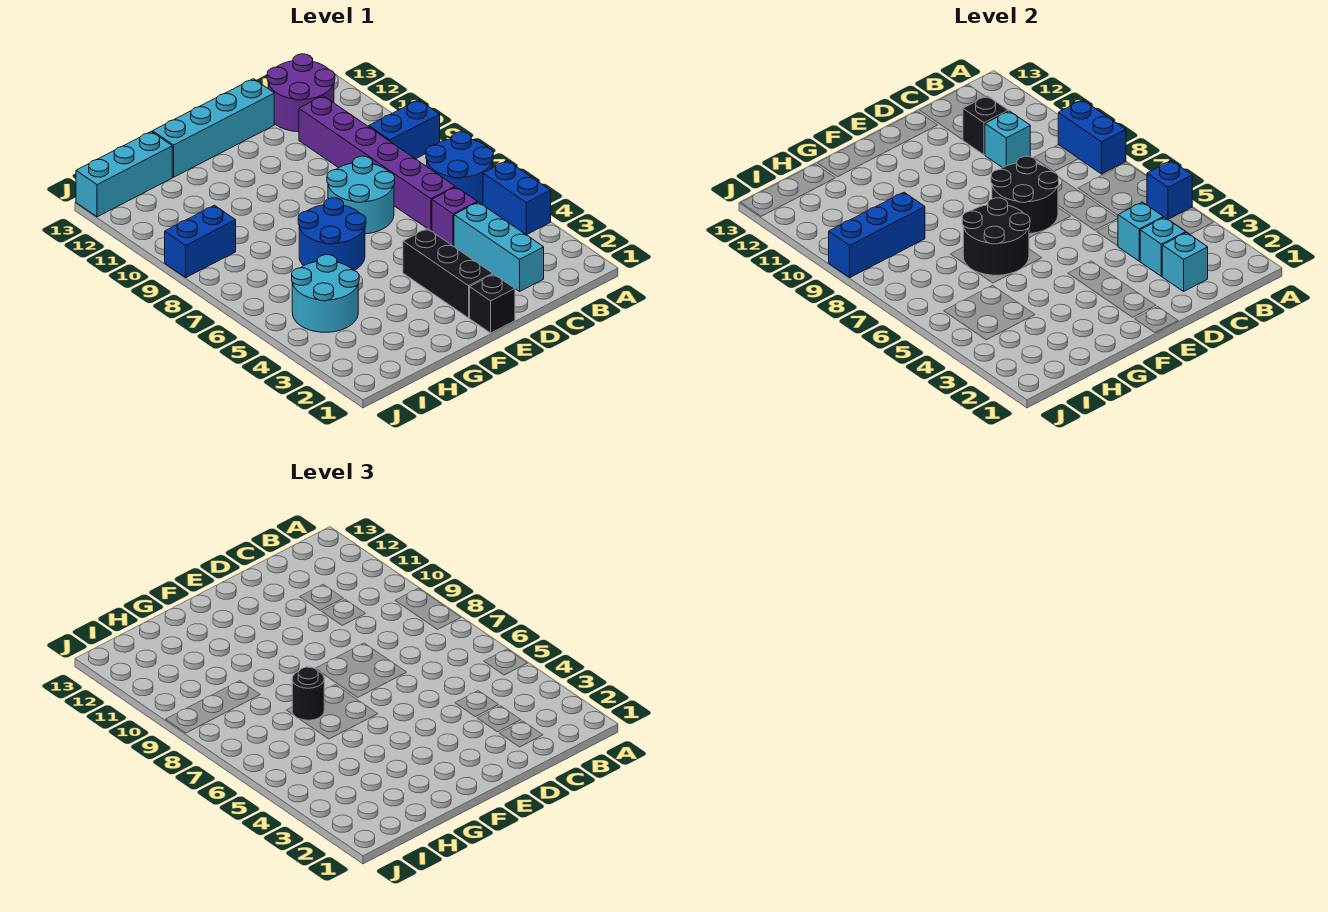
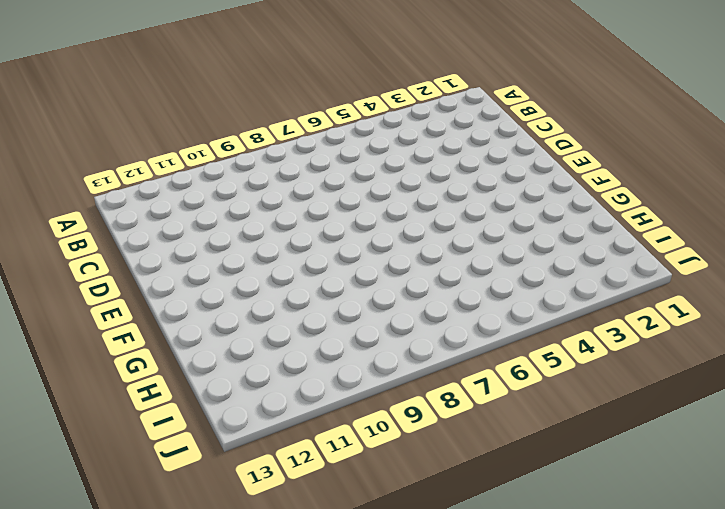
none -> blue brick A4:A5 level 1
none -> blue round brick A6:B7 level 1
none -> blue brick A9:B9 level 1

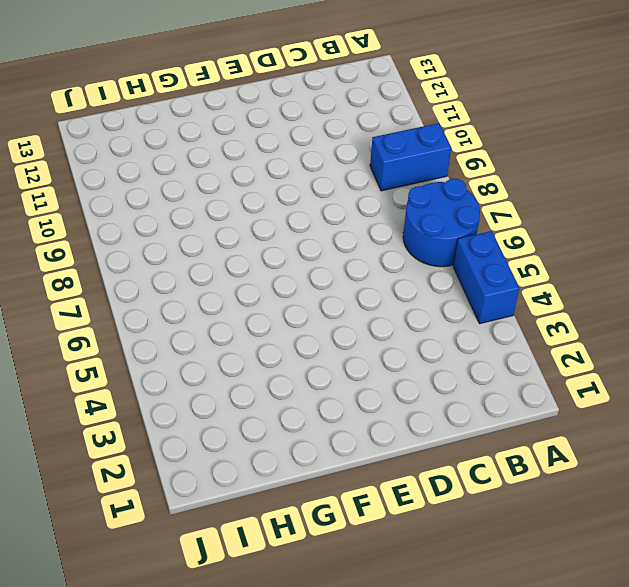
none -> purple round brick B12:C13 level 1
none -> cyan brick C2:C4 level 1
none -> purple brick C5 level 1

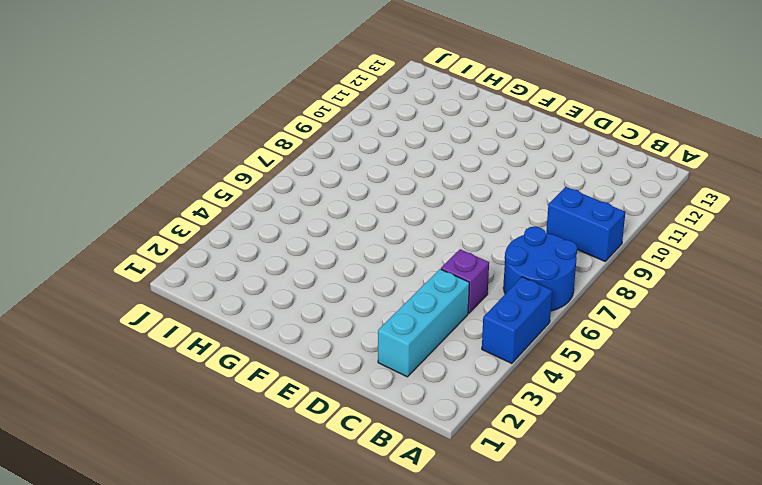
none -> purple round brick B12:C13 level 1
none -> purple brick C6:C11 level 1
none -> cyan round brick D7:E8 level 1

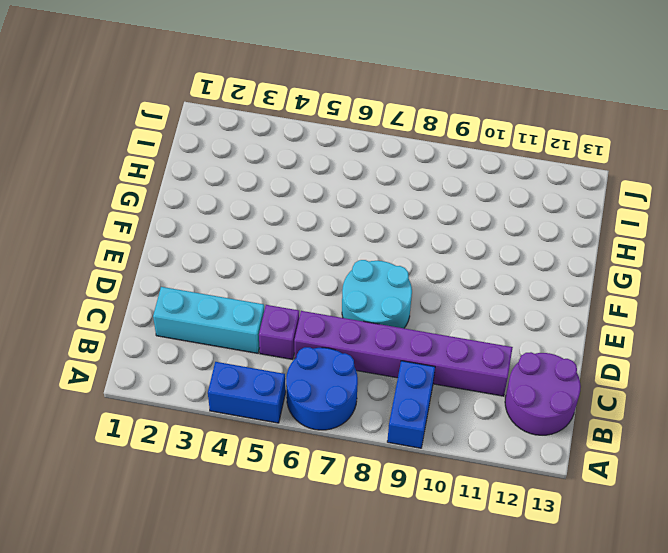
none -> cyan brick D13:G13 level 1
none -> black brick E1 level 1
none -> black brick E2:E4 level 1

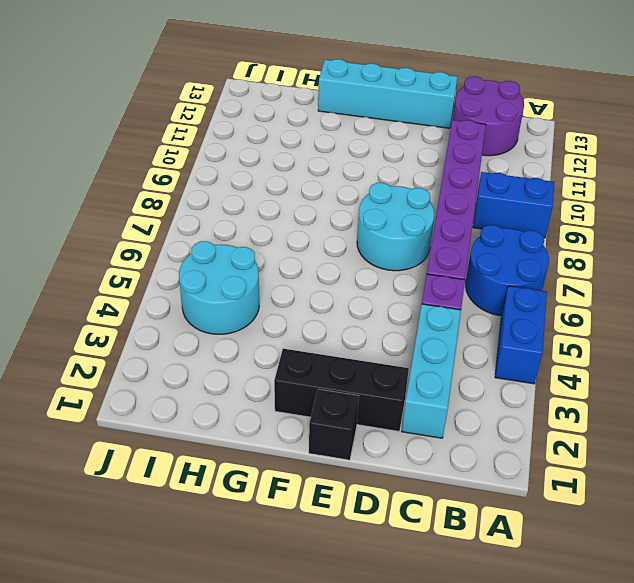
black brick D2:F2 level 1 -> black brick E2:E4 level 1
none -> blue round brick F6:G7 level 1
none -> cyan brick H13:J13 level 1
none -> blue brick I9:J9 level 1

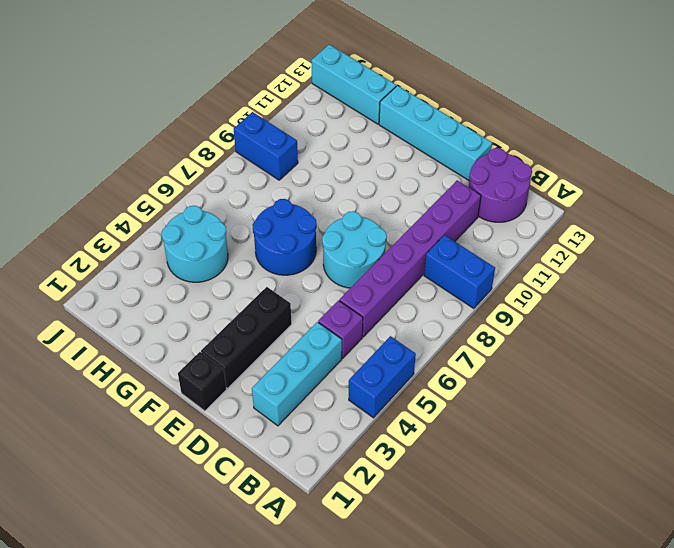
none -> blue round brick A6:B7 level 1
none -> blue brick A5 level 2
none -> blue brick A8:A9 level 2

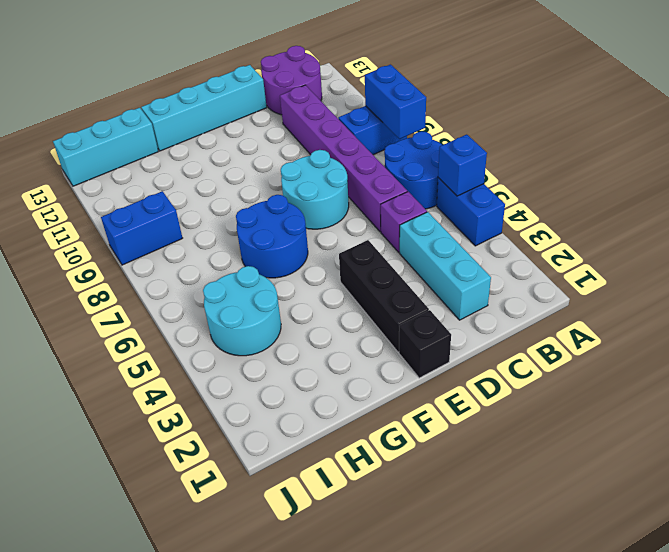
none -> cyan brick C2 level 2
none -> cyan brick C3 level 2
none -> cyan brick C4 level 2

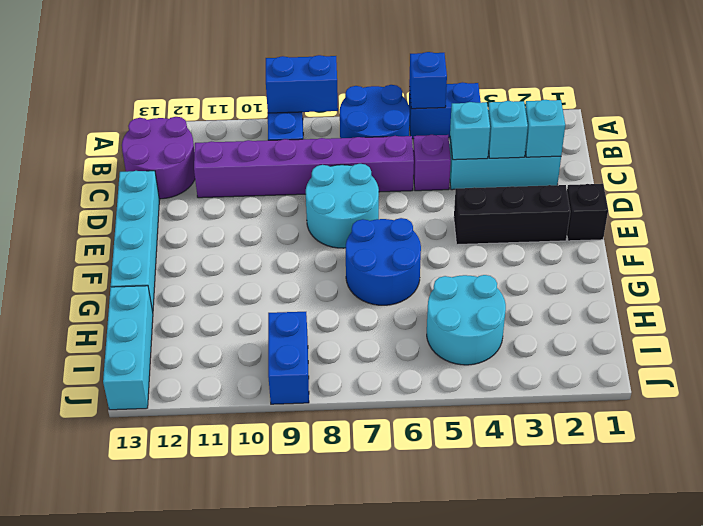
none -> cyan brick C10 level 2
none -> black brick C11 level 2
none -> black round brick D7:E8 level 2

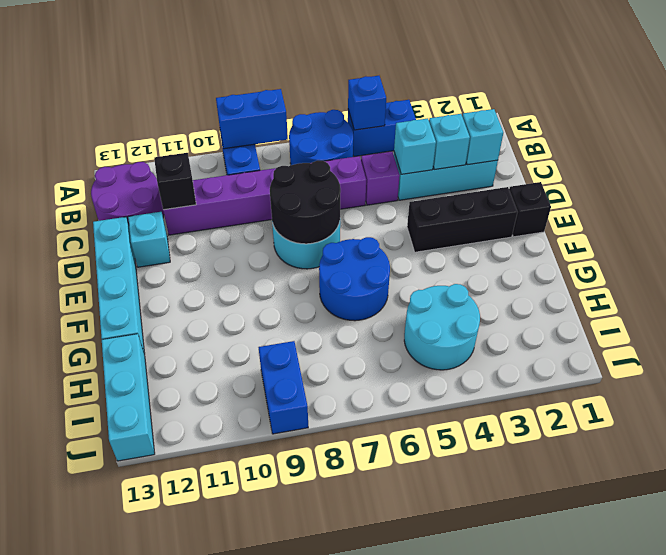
cyan brick D12 level 1 -> cyan brick C10 level 2
none -> black round brick F6:G7 level 2
none -> blue brick H9:J9 level 2
none -> black round brick G7 level 3

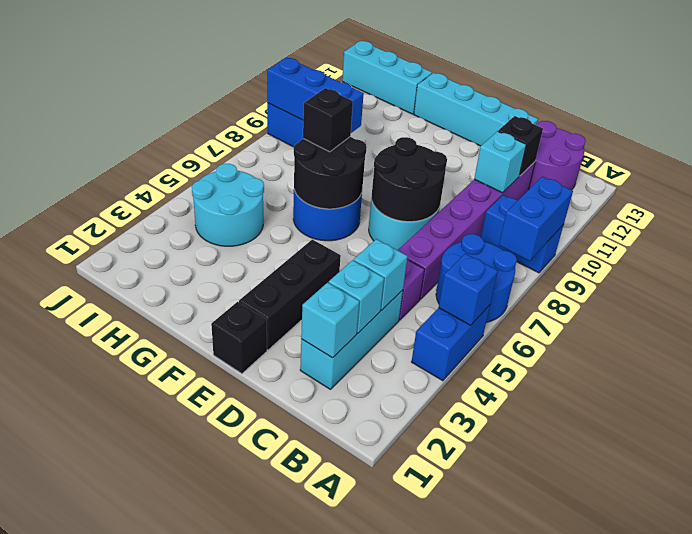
black brick G7 level 3 -> black round brick G7 level 3

